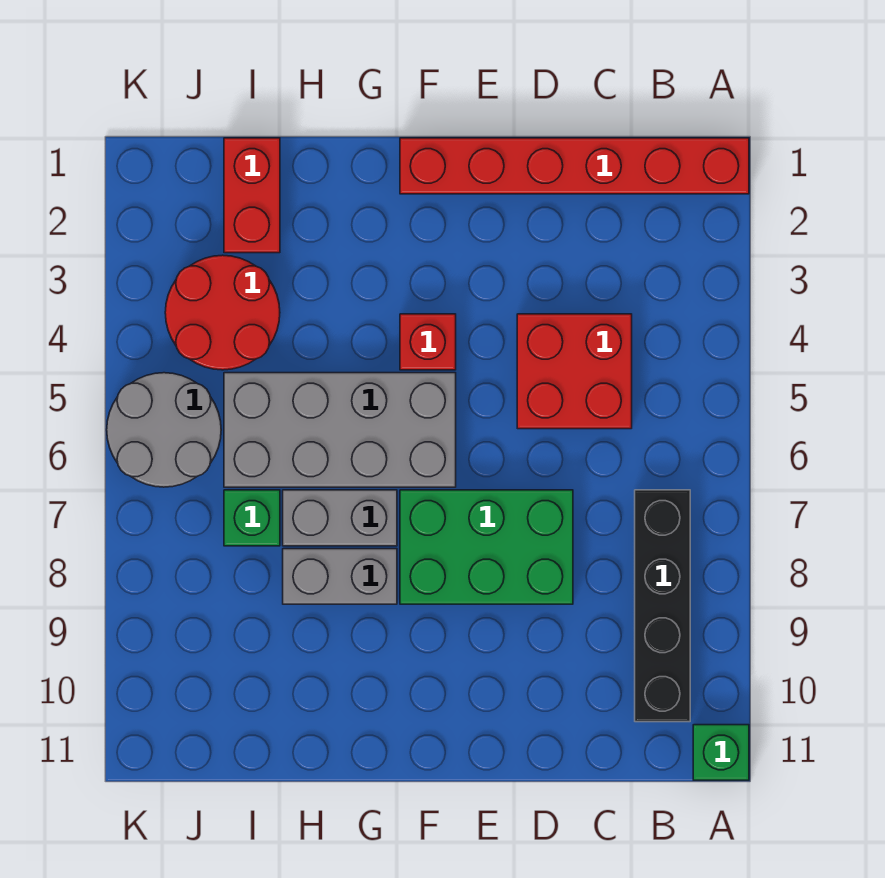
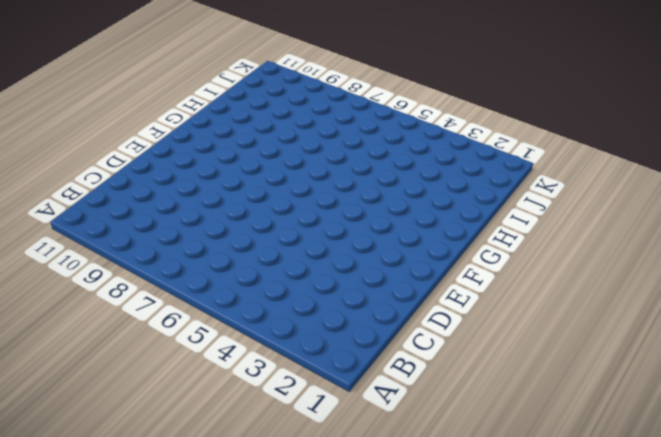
none -> red brick A1:F1 level 1
none -> green brick A11 level 1
none -> black brick B7:B10 level 1

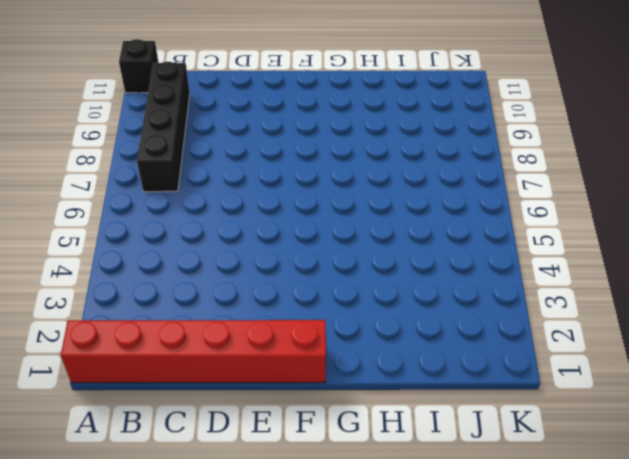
black brick A11 level 1 -> green brick A11 level 1
none -> red brick C4:D5 level 1
none -> green brick D7:F8 level 1
none -> red brick F4 level 1

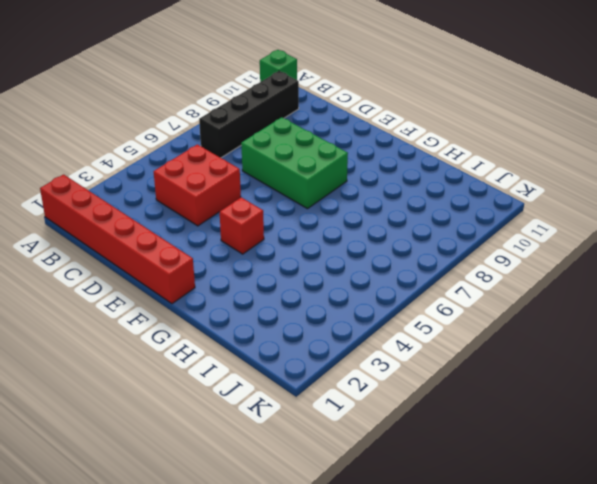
none -> grey brick F5:I6 level 1
none -> grey brick G7:H7 level 1
none -> grey brick G8:H8 level 1

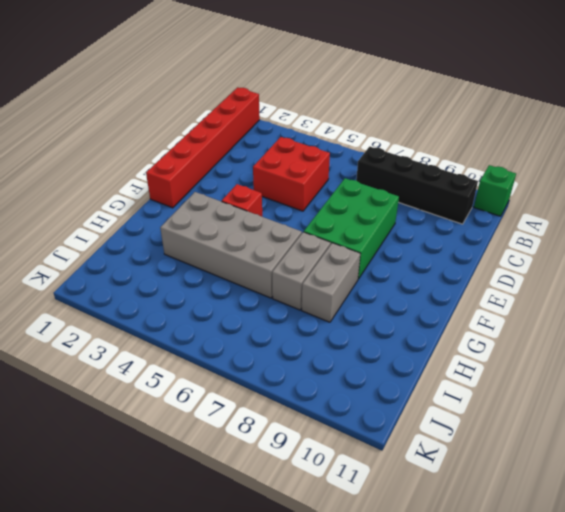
grey brick G3:H6 level 1 -> grey brick F5:I6 level 1
none -> red brick I1:I2 level 1
none -> red round brick I3:J4 level 1
none -> green brick I7 level 1

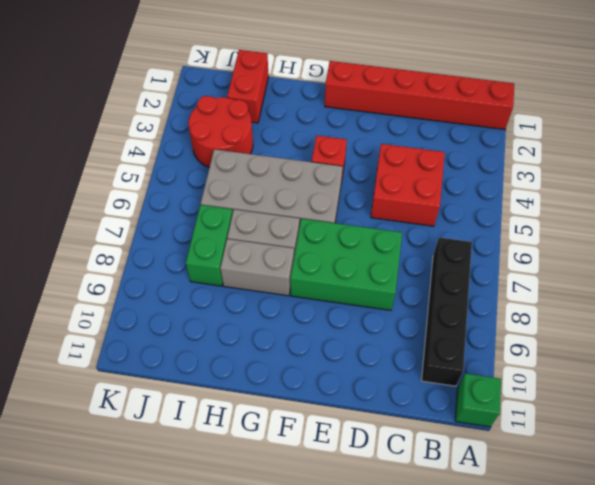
green brick I7:I8 level 1 -> green brick I7 level 1
none -> grey round brick J5:K6 level 1

